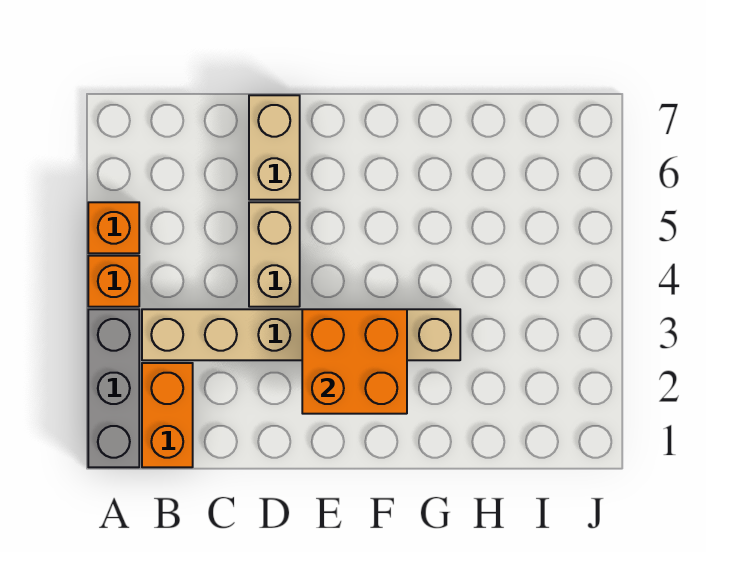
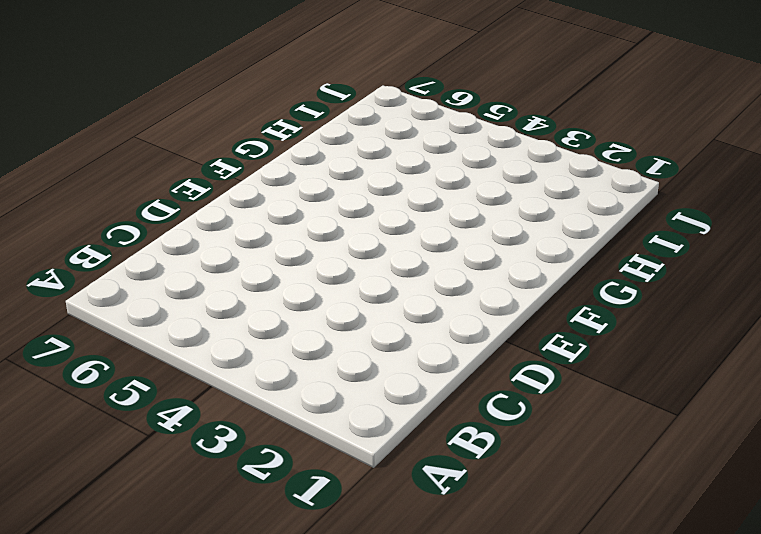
none -> grey brick A1:A3 level 1
none -> orange brick A4 level 1

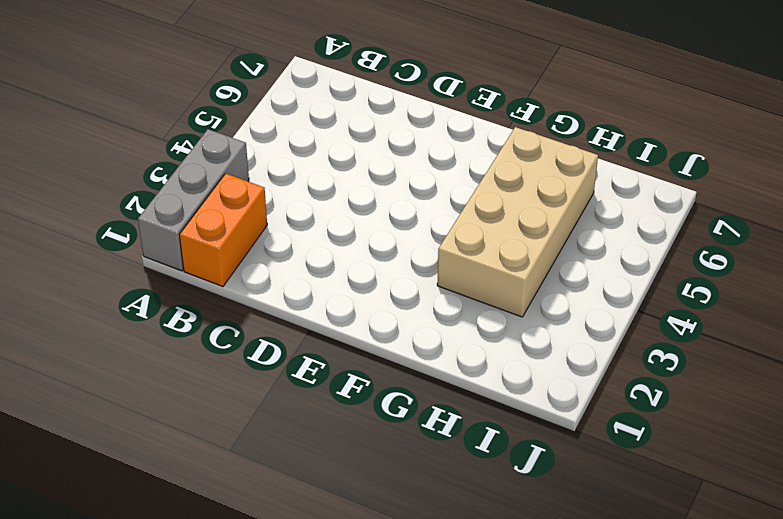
tan brick G3:H6 level 1 -> tan brick B3:G3 level 1
none -> orange brick A4 level 1
none -> orange brick A5 level 1

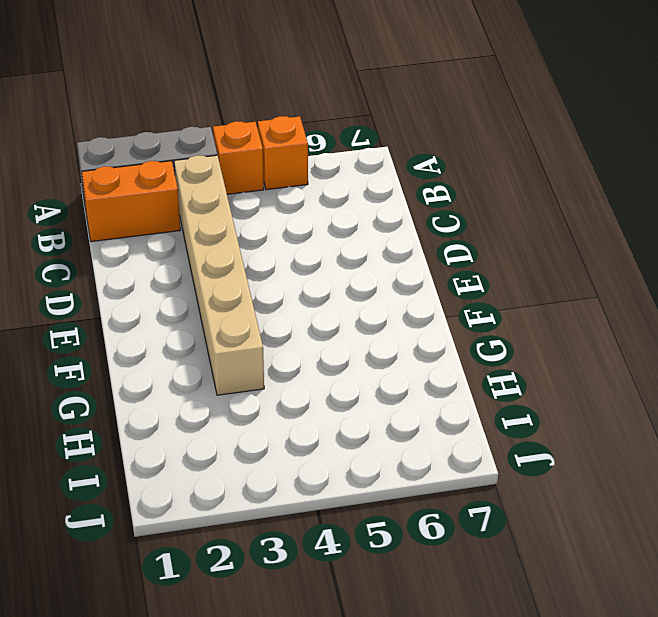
none -> tan brick D4:D5 level 1
none -> tan brick D6:D7 level 1

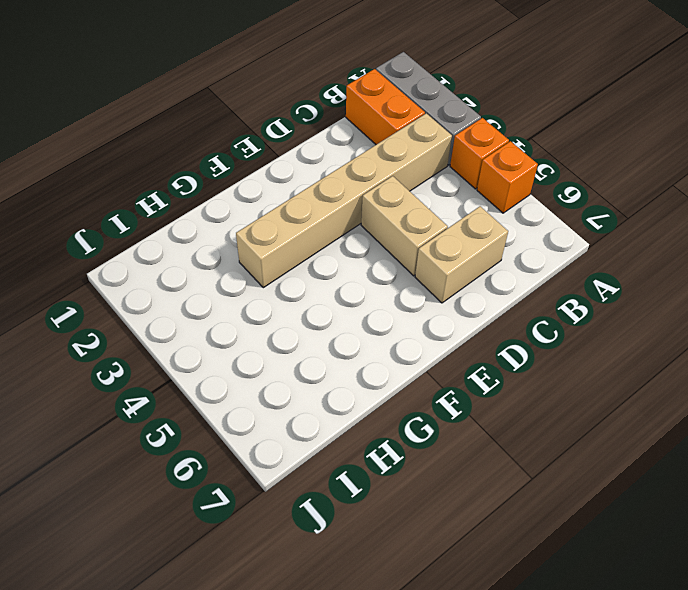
tan brick C6:D6 level 1 -> tan brick D6:D7 level 1
none -> orange brick E2:F3 level 2

